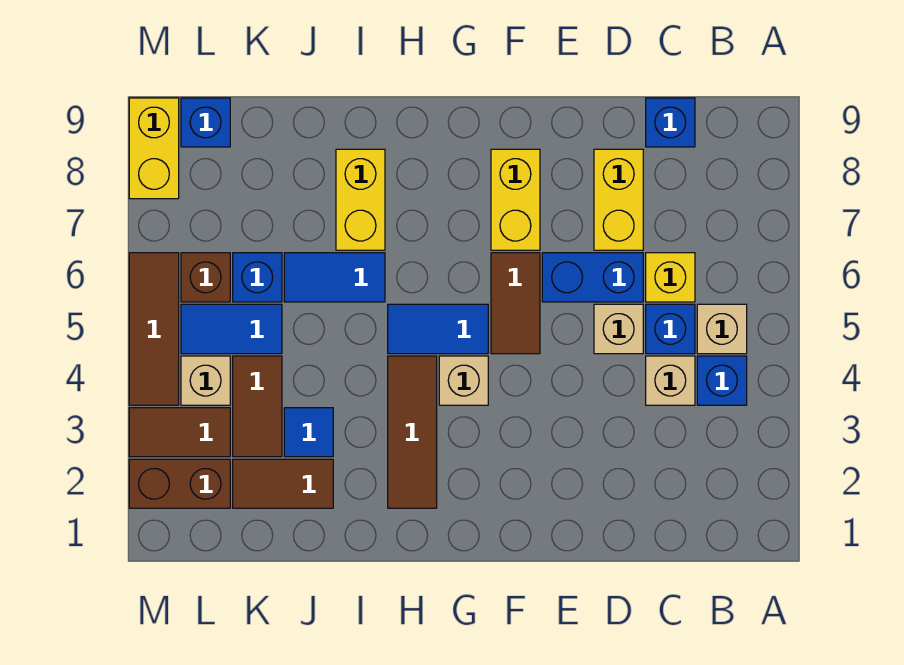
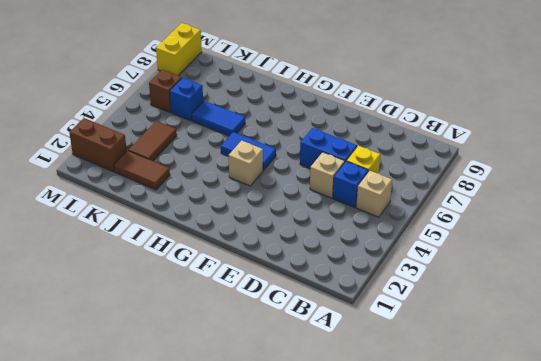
none -> blue brick B4 level 1
none -> tan brick C4 level 1
none -> blue brick C9 level 1

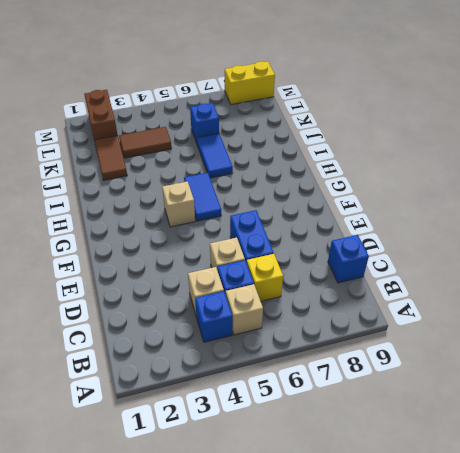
none -> yellow brick D7:D8 level 1
none -> brown tile F5:F6 level 1
none -> yellow brick F7:F8 level 1

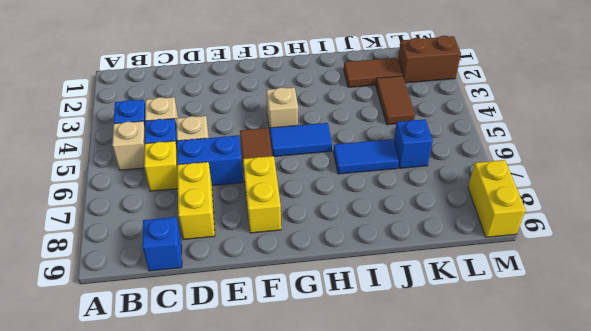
none -> brown tile H2:H4 level 1
none -> yellow brick I7:I8 level 1
none -> blue tile J3 level 1

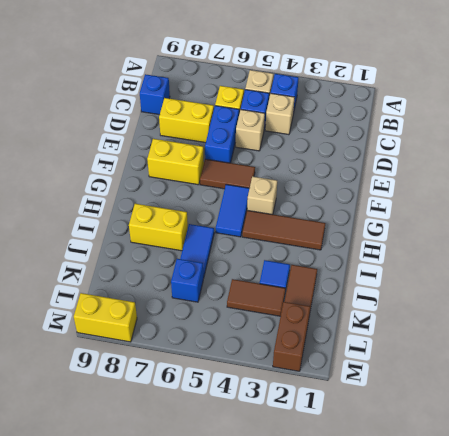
none -> blue tile K5:L5 level 1
none -> brown tile L3:M3 level 1
none -> tan brick L4 level 1

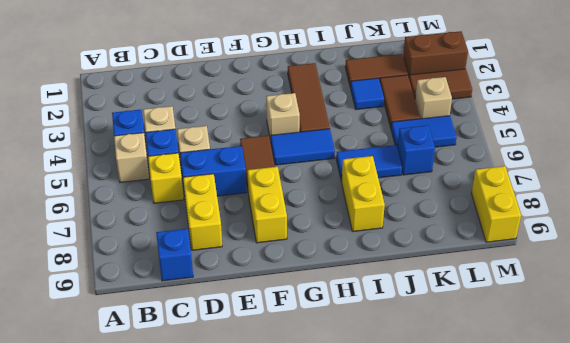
none -> brown brick L6 level 1
none -> blue brick L9 level 1
none -> brown tile M4:M6 level 1

